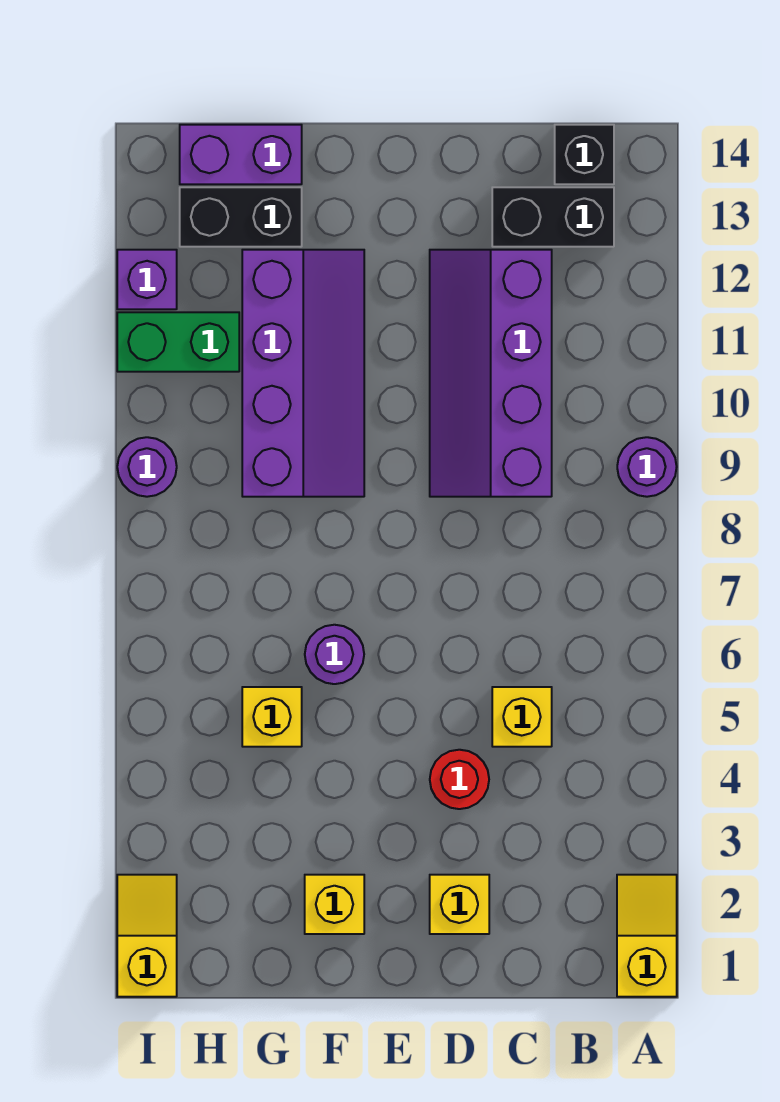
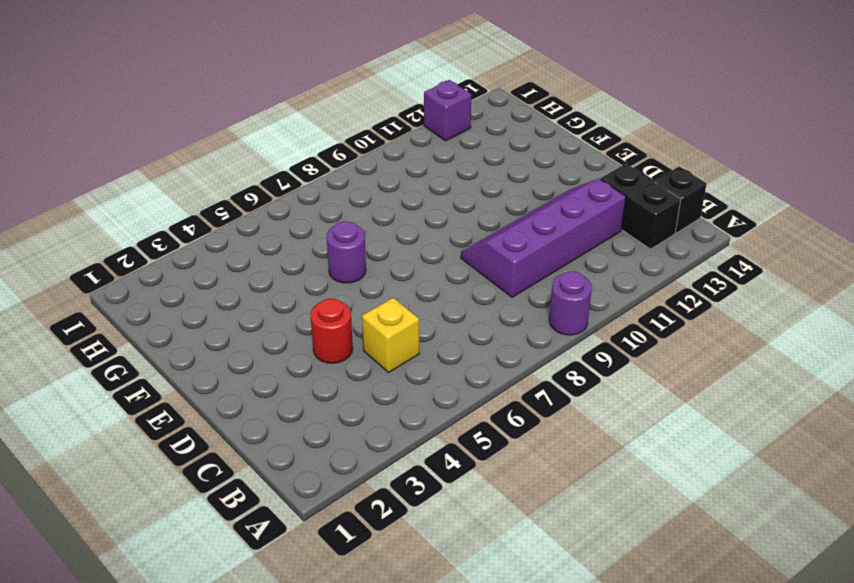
none -> yellow slope A1:A2 level 1 top 1
none -> yellow brick D2 level 1
none -> yellow brick F2 level 1

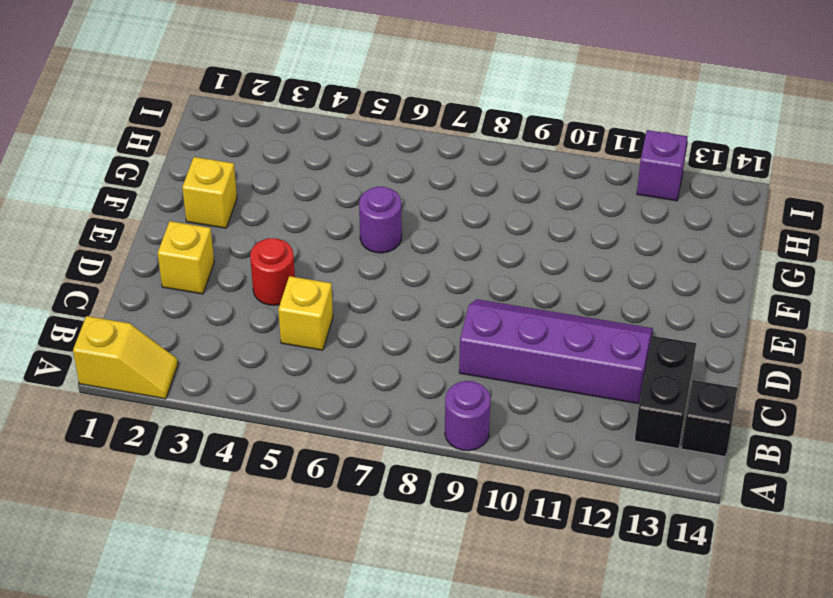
none -> purple slope F9:G12 level 1 top G
none -> yellow brick G5 level 1
none -> black brick G13:H13 level 1

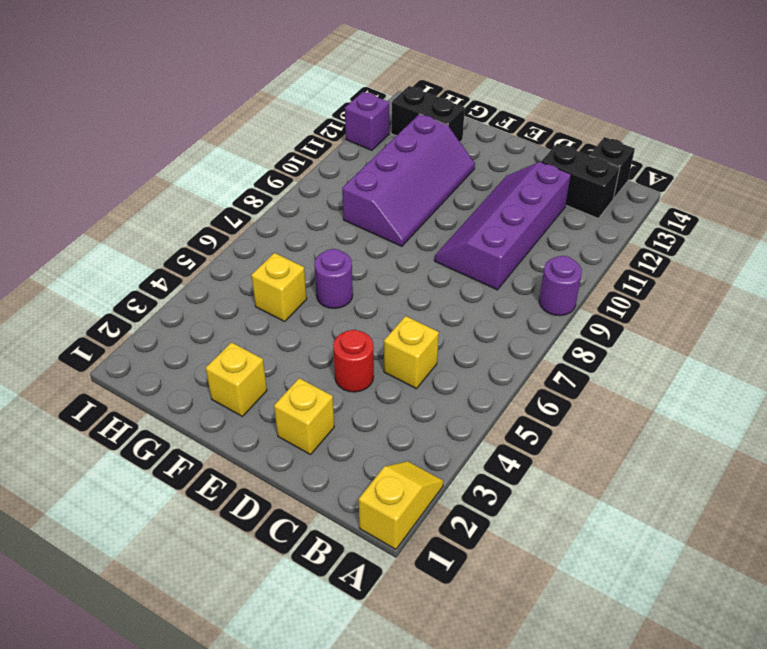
none -> purple brick G14:H14 level 1
none -> green brick H11:I11 level 1
none -> yellow slope I1:I2 level 1 top 1

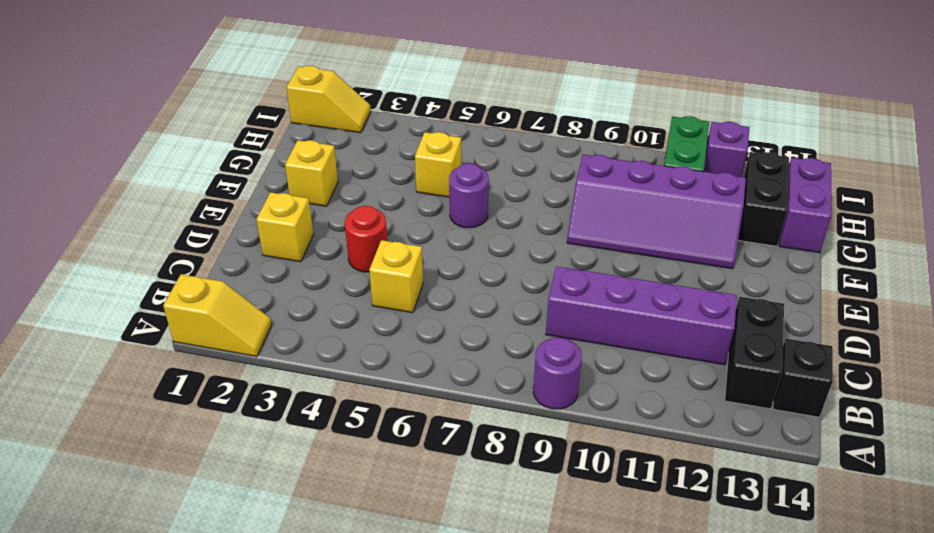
none -> purple round brick I9 level 1

